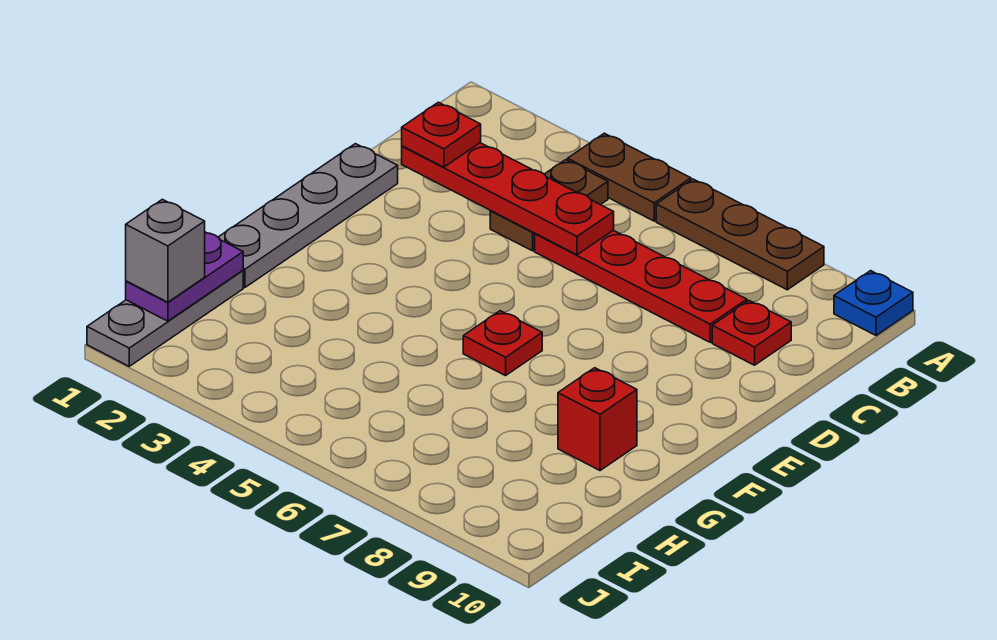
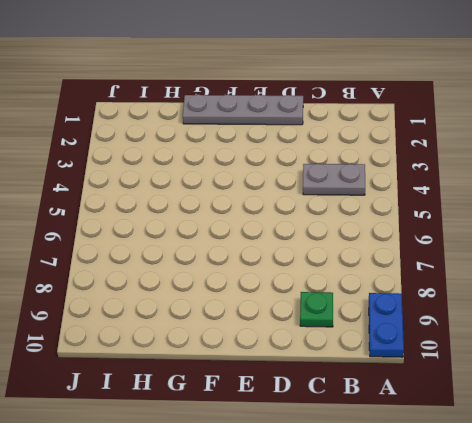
blue plate A9:A10 level 1 -> blue plate A10 level 1
grey plate B4:C4 level 1 -> brown plate B4:C4 level 1
green plate C9 level 1 -> red plate C9 level 1
none -> brown plate A4:A5 level 1
none -> brown plate A6:A8 level 1
none -> red plate C5:C8 level 1

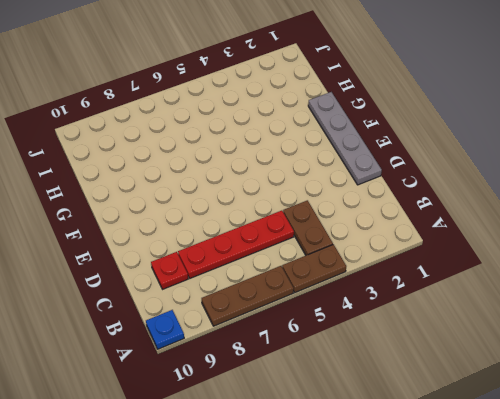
none -> red plate F6 level 1
none -> red brick G9 level 1
none -> grey plate H1:J1 level 1

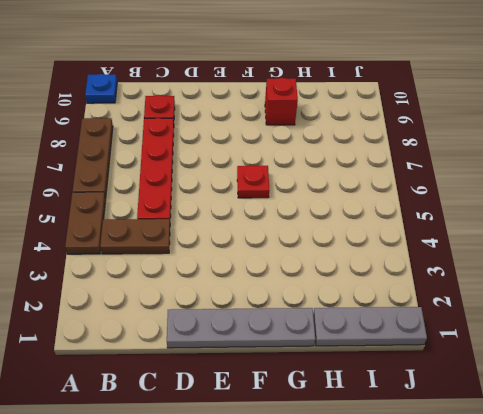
none -> red plate C2:C5 level 2
none -> purple plate H1:I1 level 2
none -> red plate C2 level 3

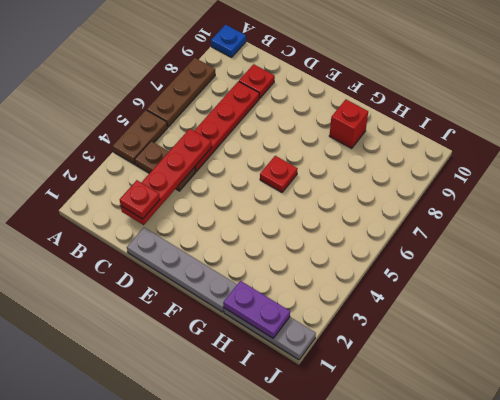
none -> grey brick I1 level 3

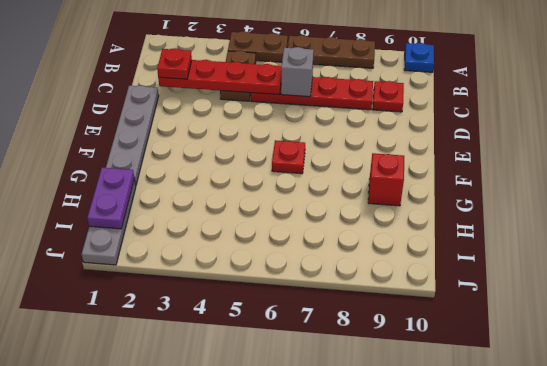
grey brick C6 level 2 -> grey brick I1 level 3

